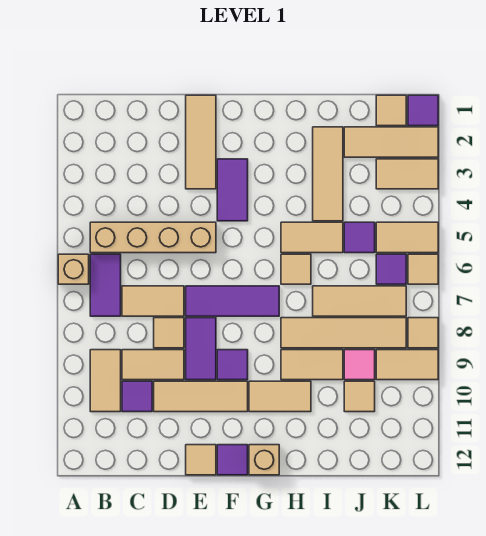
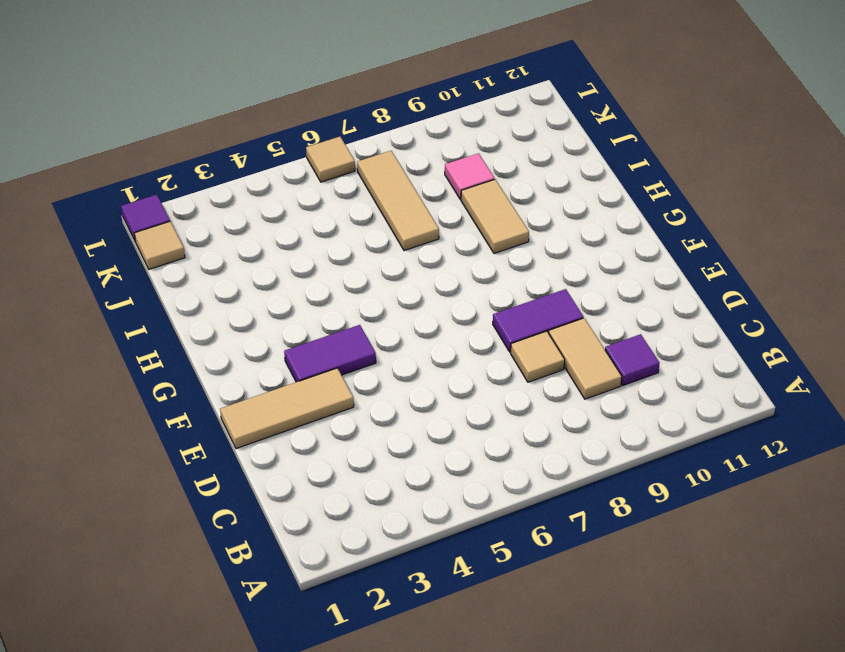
none -> tan brick A6 level 1
none -> tan brick B5:E5 level 1
none -> purple tile B6:B7 level 1
none -> tan tile B9:B10 level 1

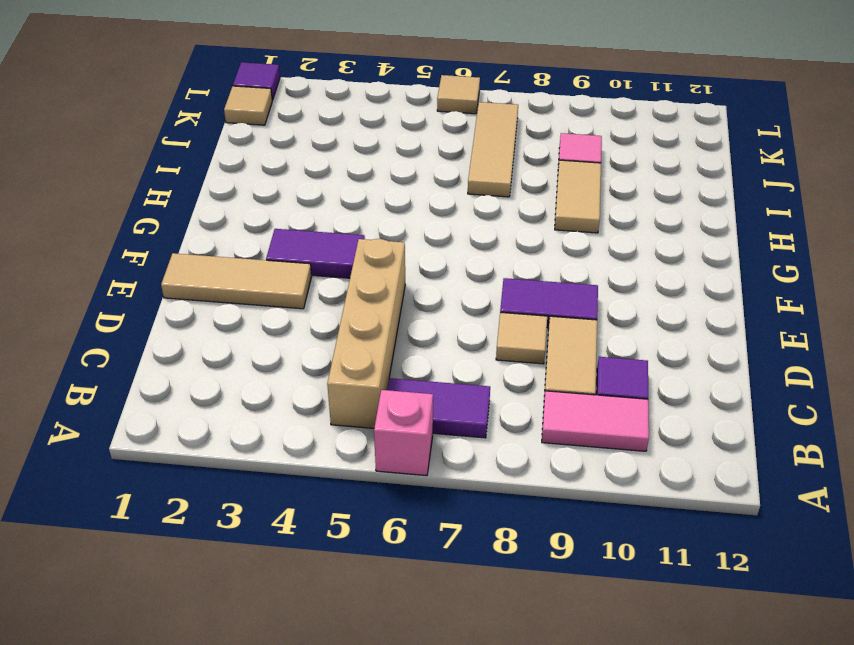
pink brick A6 level 1 -> tan brick A6 level 1
pink tile B9:B10 level 1 -> tan tile B9:B10 level 1
none -> tan tile C7:D7 level 1
none -> tan tile D10:F10 level 1
none -> purple tile E7:G7 level 1
none -> tan tile E12 level 1

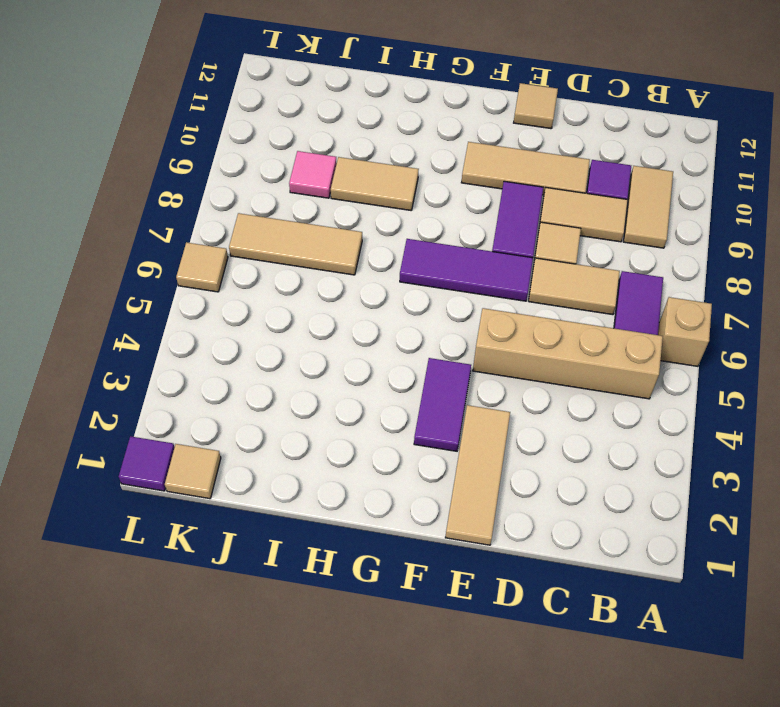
none -> purple tile F9 level 1
none -> purple tile F12 level 1
none -> tan tile G10:H10 level 1
none -> tan brick G12 level 1

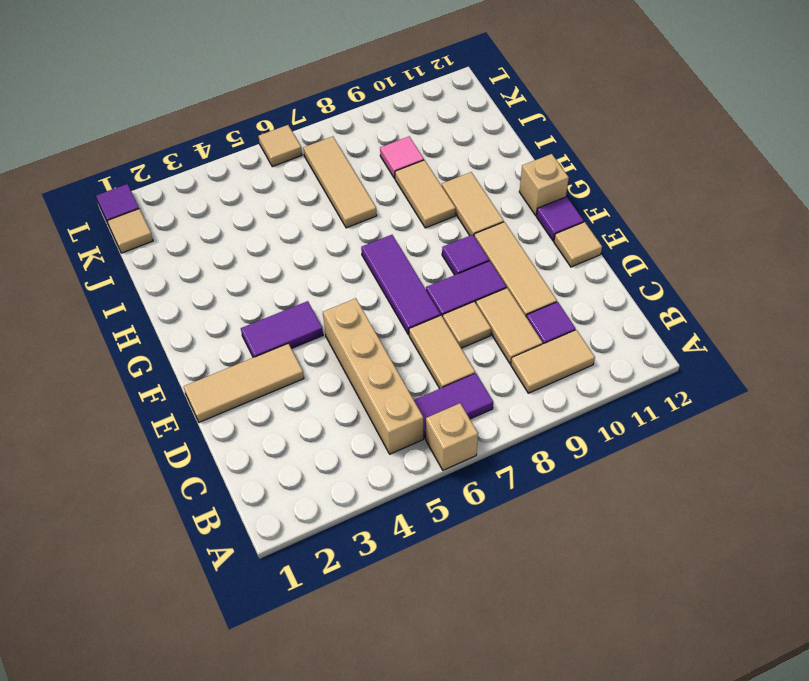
none -> tan tile H5:I5 level 1
none -> tan tile H6 level 1
none -> tan tile H8:K8 level 1
none -> tan tile I2:I4 level 1

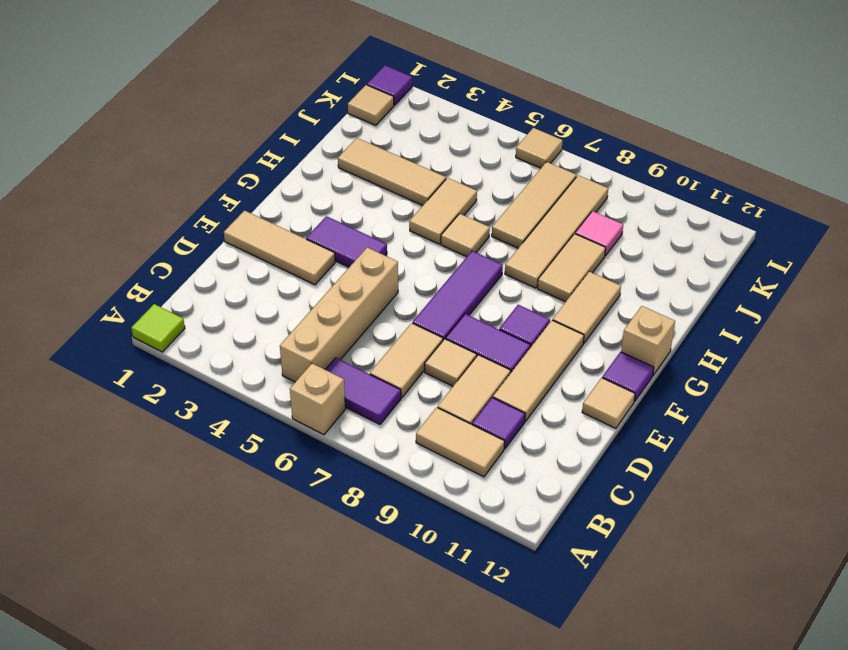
lime tile A1 level 1 -> none
none -> tan tile J2:L2 level 1
none -> purple tile J5 level 1
none -> tan tile J10 level 1
none -> tan tile K3:L3 level 1

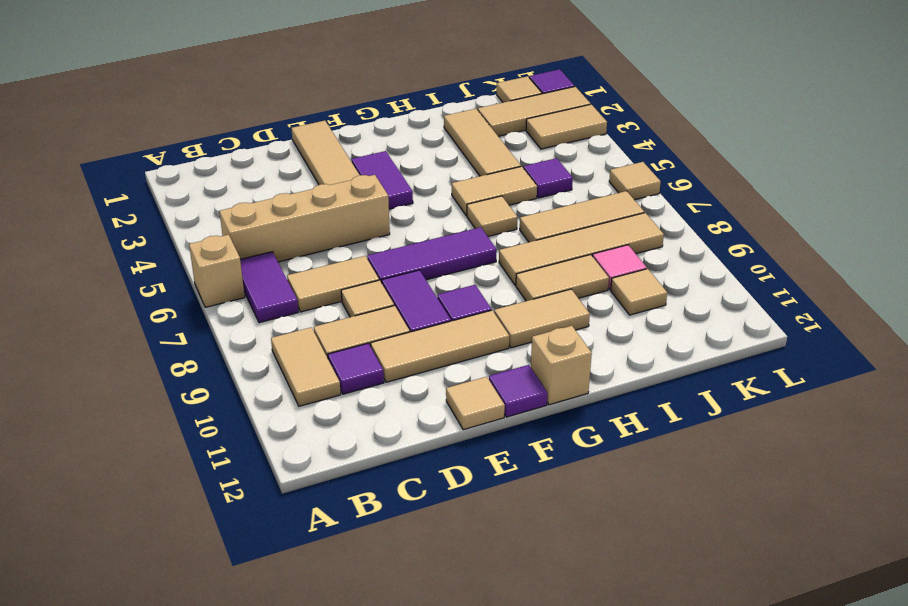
none -> tan tile K5:L5 level 1
none -> purple tile K6 level 1
none -> tan tile K9:L9 level 1
none -> tan tile L8 level 1

